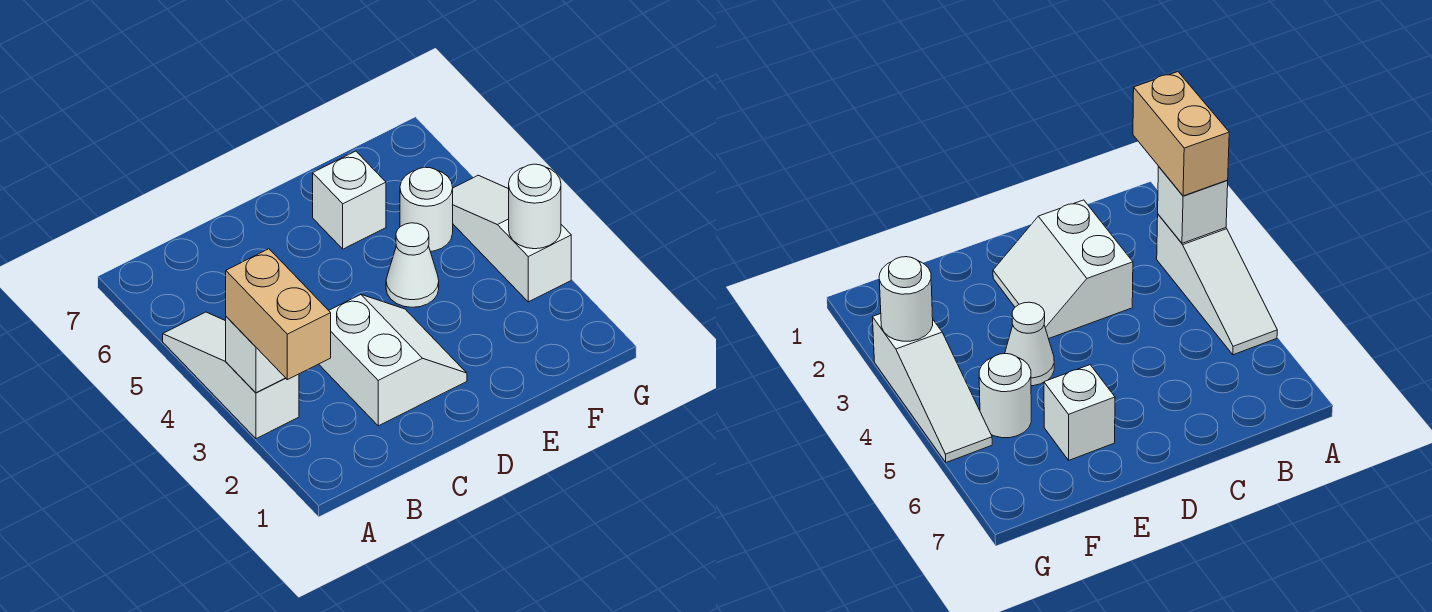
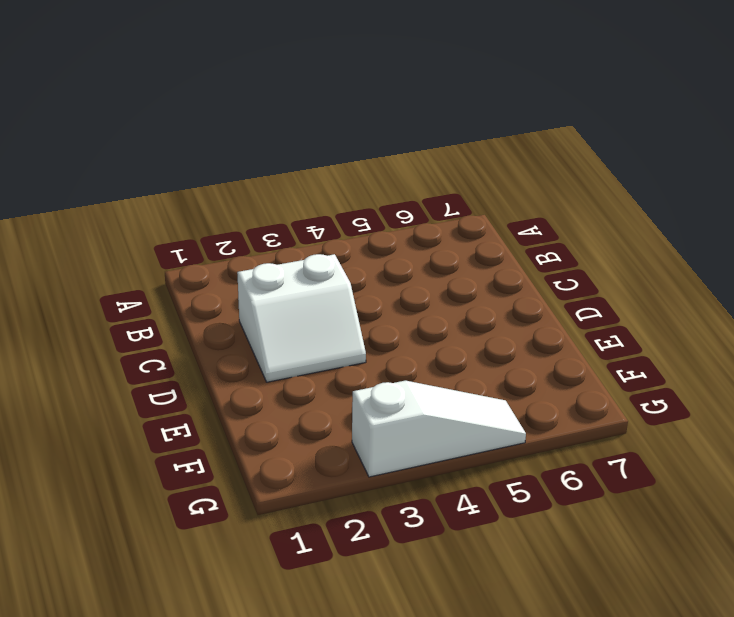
none -> white slope A3:A5 level 1 top 3
none -> white cone E4 level 1

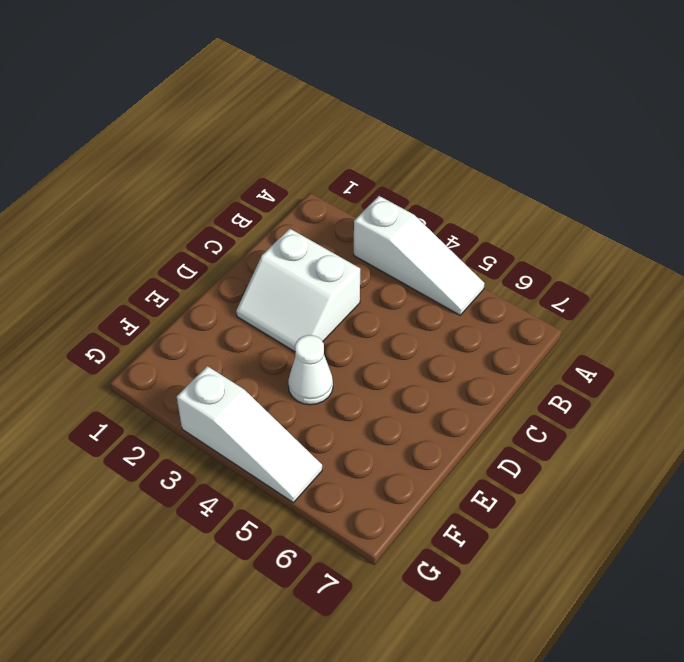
none -> white brick E6 level 1
none -> white round brick F5 level 1

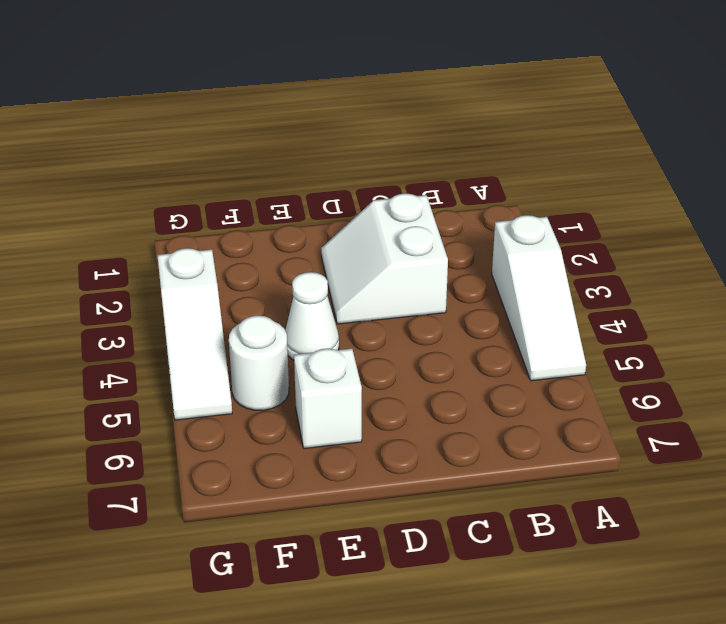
none -> white brick A3 level 2
none -> white round brick G3 level 2

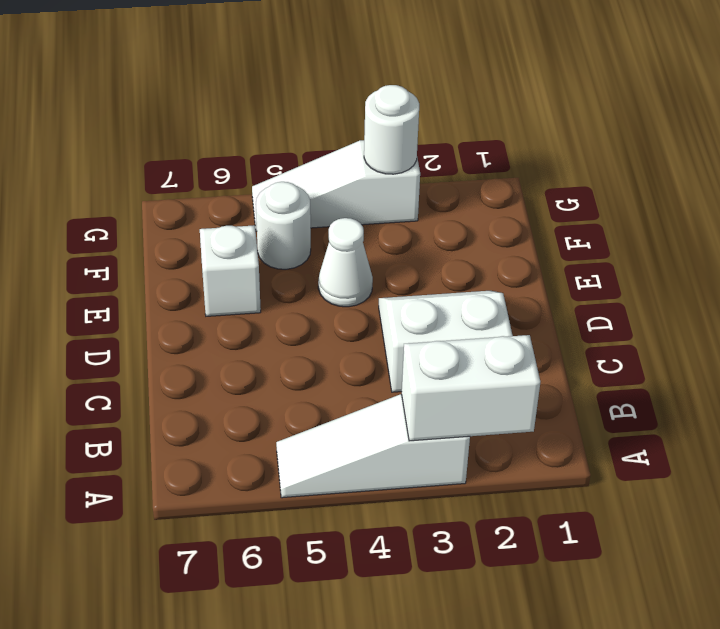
white brick A2:A3 level 2 -> white brick A3 level 2
none -> tan brick A2:A3 level 3

